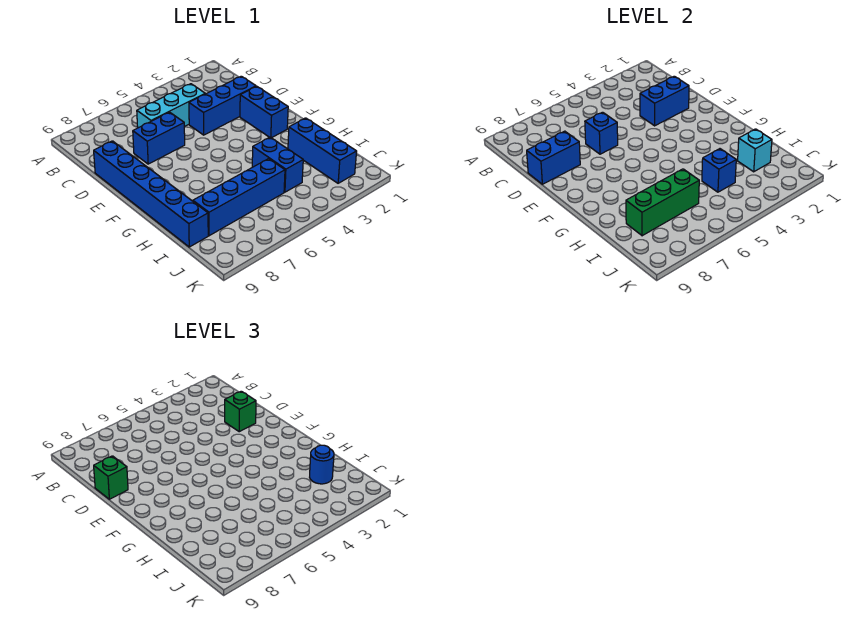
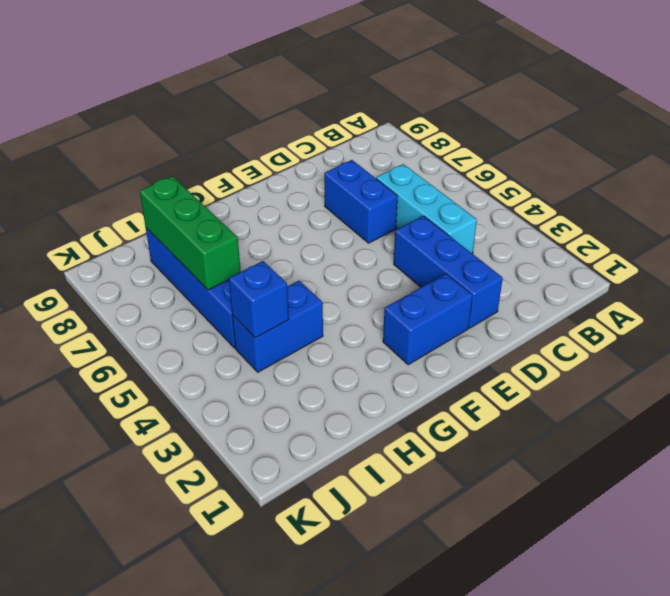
none -> blue brick D9:I9 level 1
none -> blue brick H2:J2 level 1
none -> blue brick D2:D3 level 2

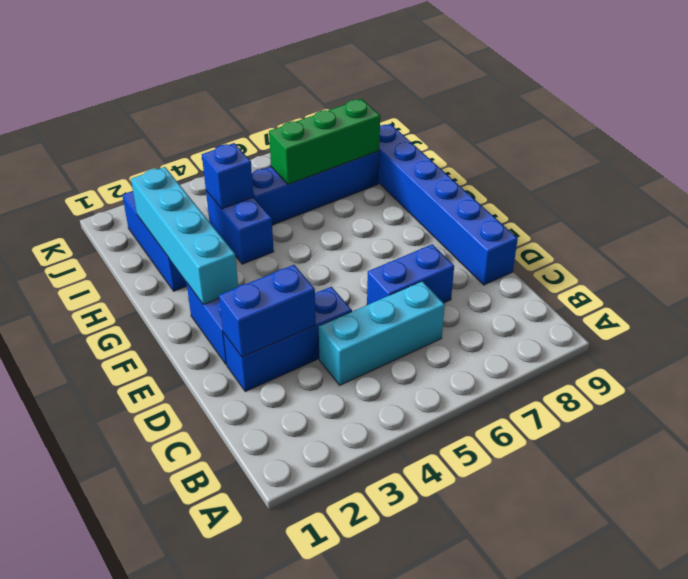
cyan brick F2:I2 level 2 -> cyan brick I2 level 2
none -> blue brick D6 level 2
none -> blue brick D8:D9 level 2
none -> green brick D2 level 3

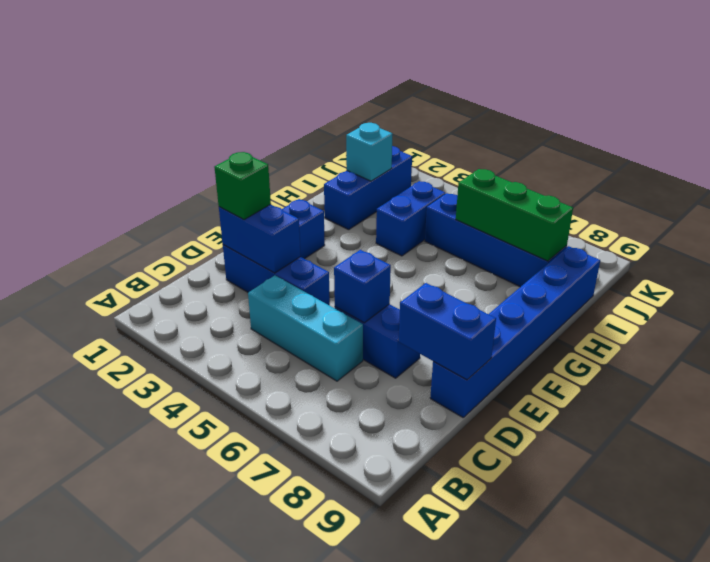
none -> blue brick I4 level 2
none -> green brick D9 level 3
none -> blue round brick I2 level 3

